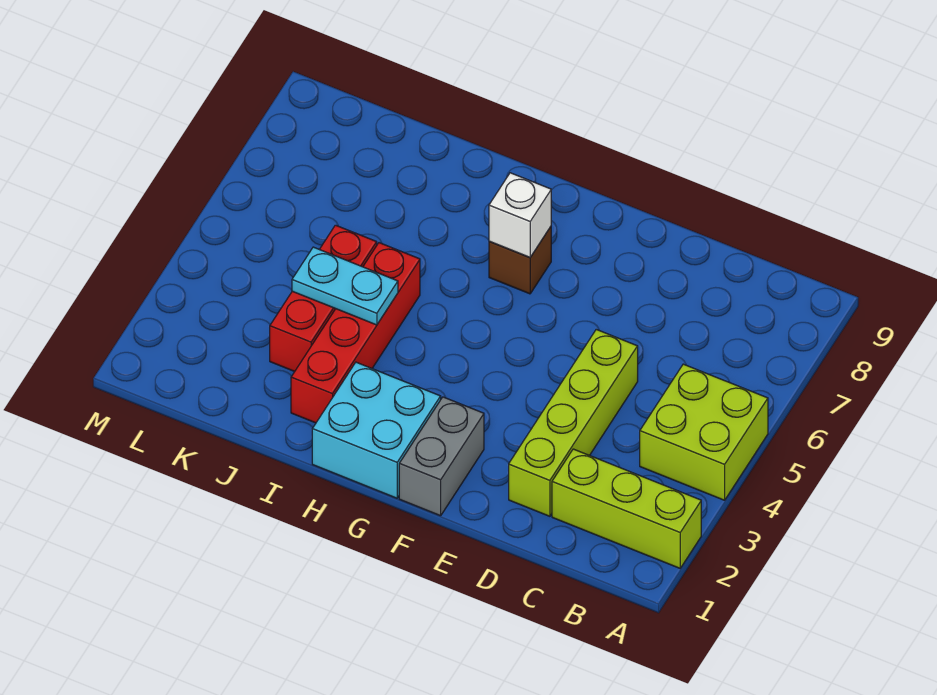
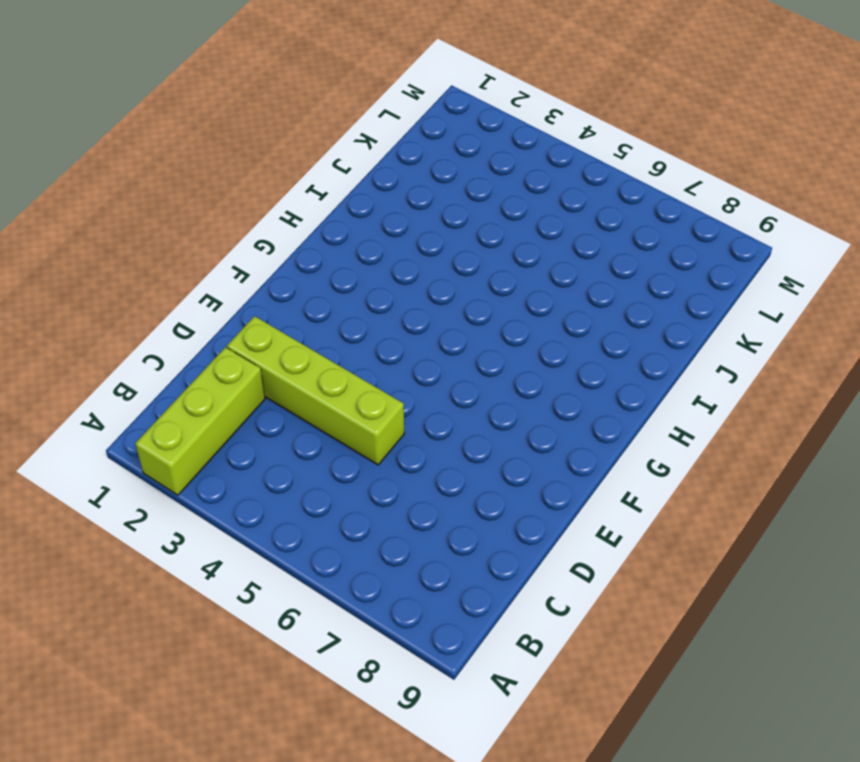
none -> lime brick A4:B5 level 1
none -> grey brick F1:F2 level 1

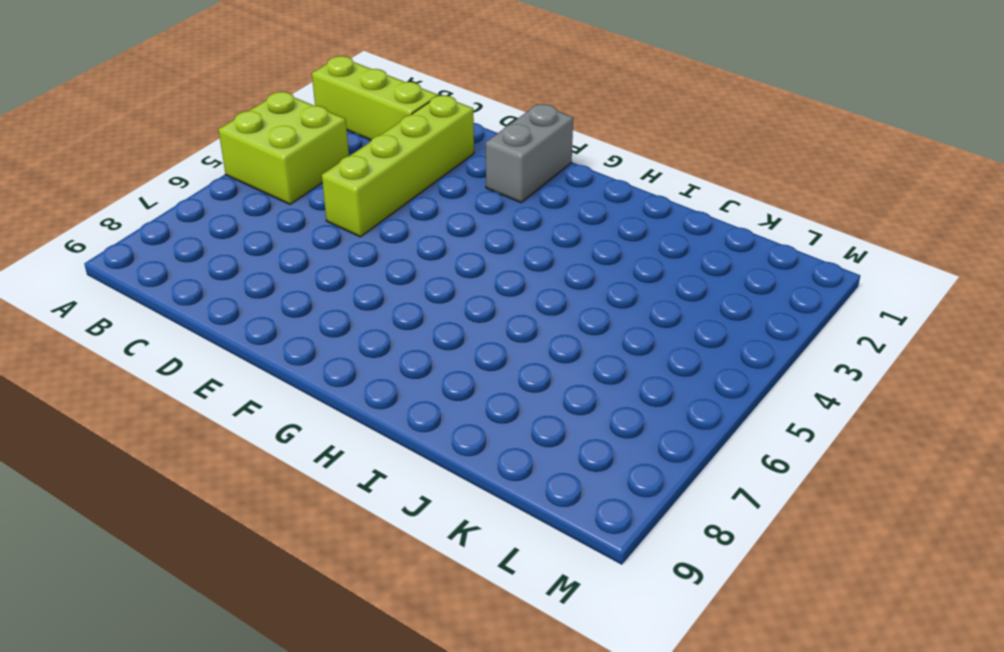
none -> cyan brick G1:H2 level 1
none -> brown brick G7 level 1

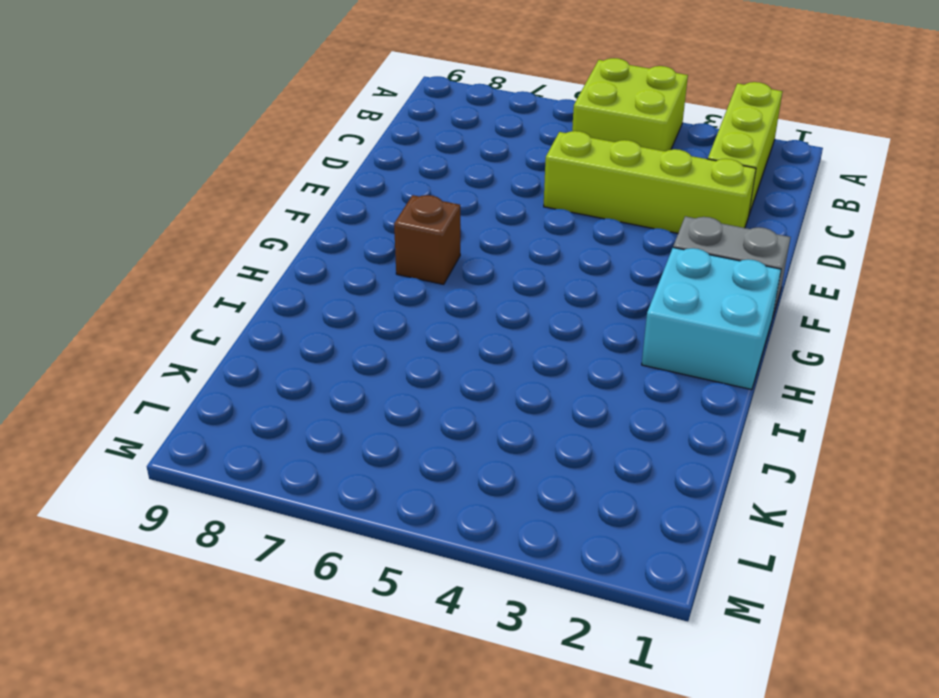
none -> red brick I2:I5 level 1
none -> red brick J3:J5 level 1

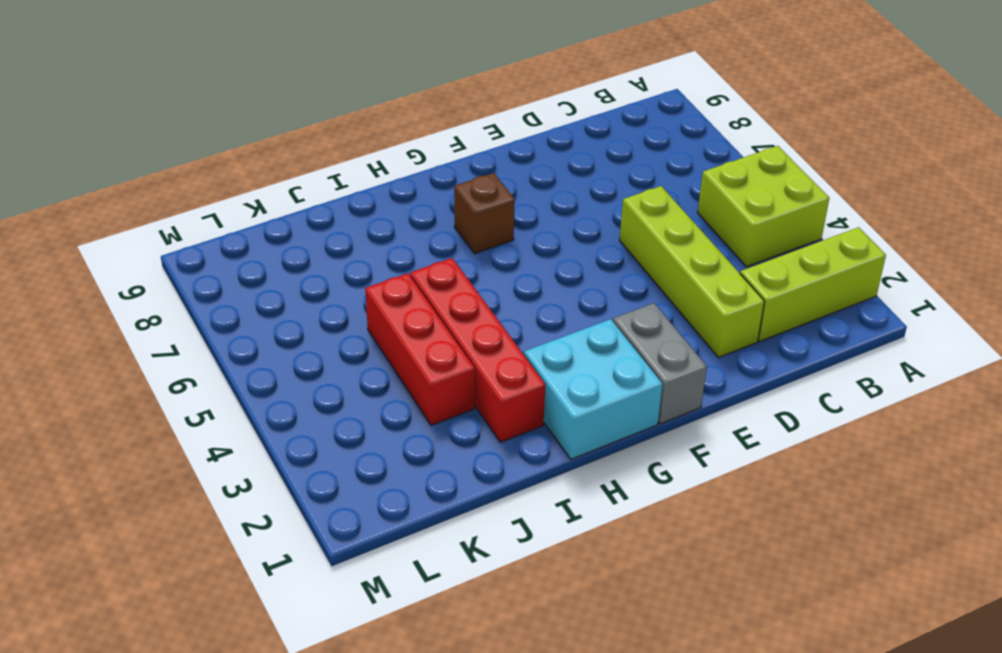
none -> white brick G7 level 2
none -> cyan plate I4:J4 level 2

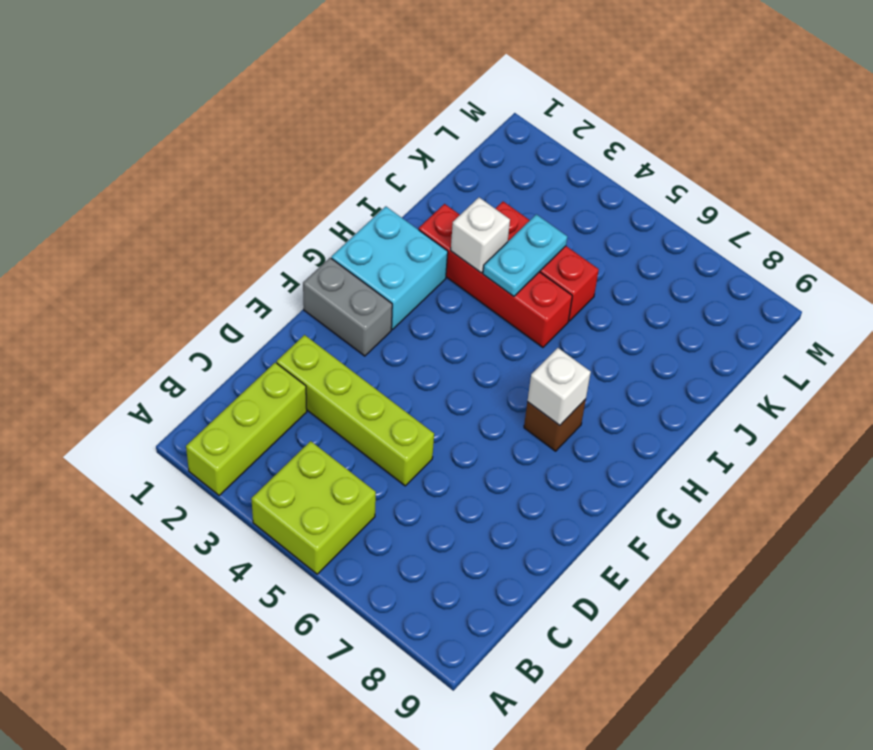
white brick I3 level 2 -> none

